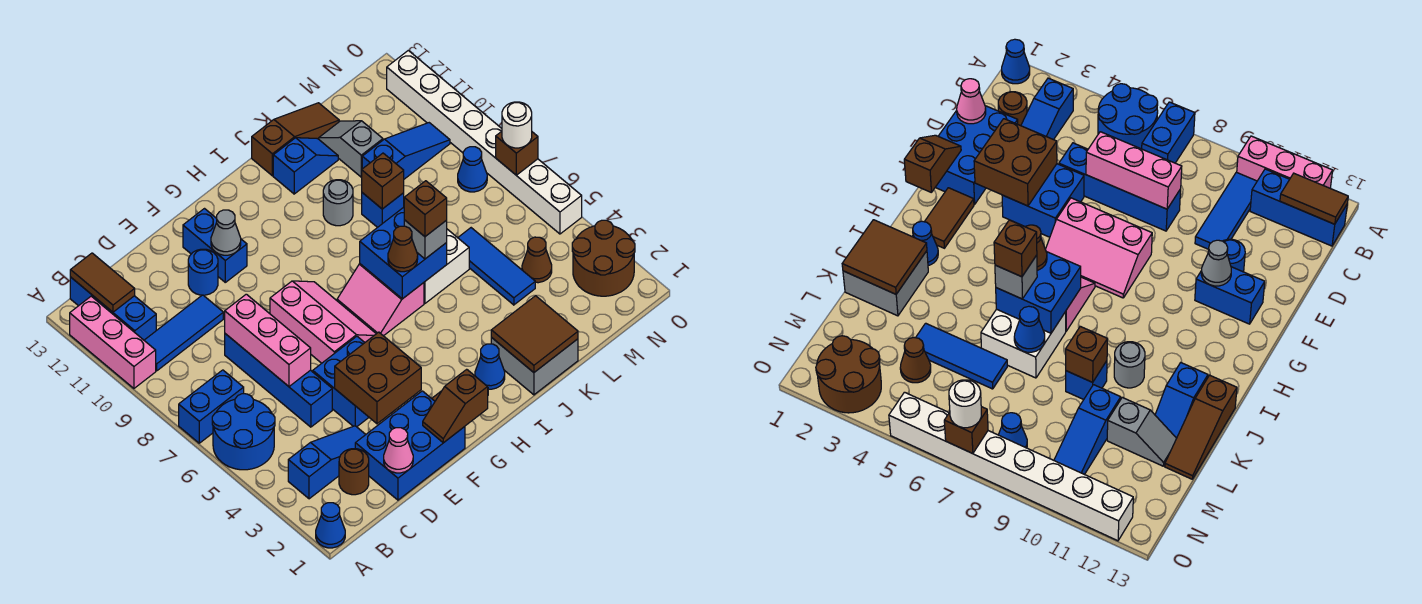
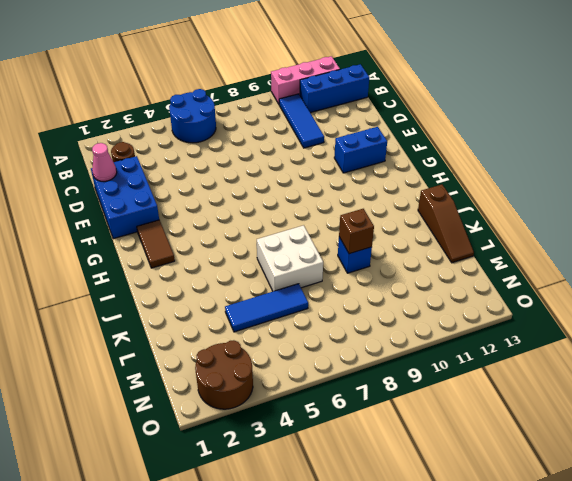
none -> blue cone A1 level 1
none -> blue brick A7:B7 level 1
none -> blue slope B3:D3 level 1 top B
none -> blue brick D5:D8 level 1

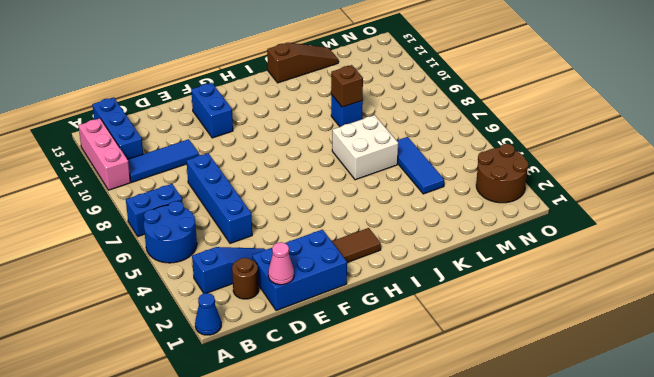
none -> blue brick E4:F5 level 1
none -> blue round brick E11 level 1
none -> pink slope F6:G8 level 1 top F
none -> pink slope H6:I7 level 1 top I

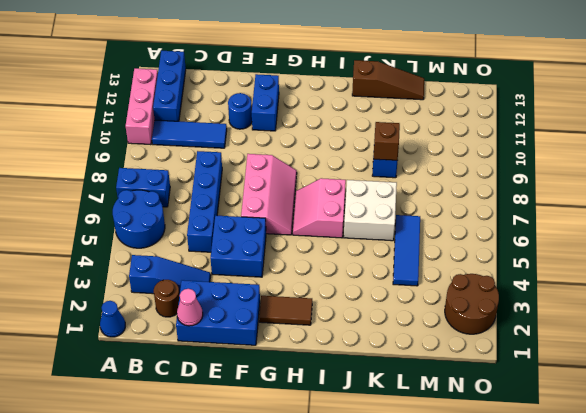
none -> blue cone I2 level 1
none -> grey brick J1:K2 level 1
none -> grey round brick J10 level 1
none -> blue slope J12:K12 level 1 top J

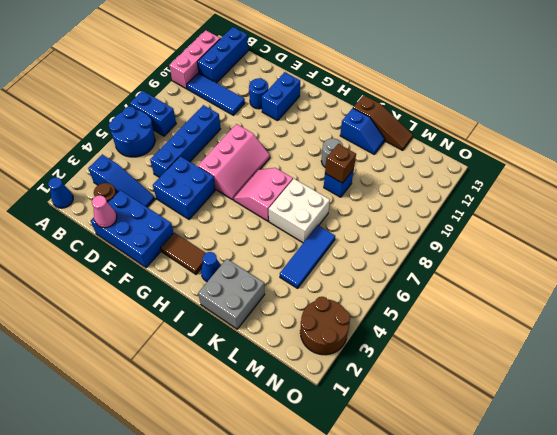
none -> blue slope L10:N10 level 1 top L
none -> grey slope L11:L12 level 1 top 11
none -> brown cone M4 level 1
none -> blue cone N8 level 1

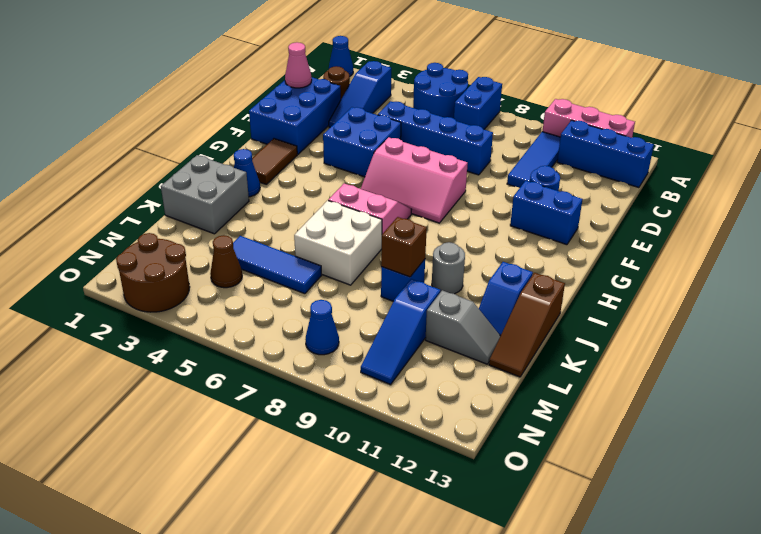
none -> white brick O5:O12 level 1
none -> brown tile B12:B13 level 2
none -> pink brick D6:D8 level 2
none -> brown brick E3:F4 level 2

